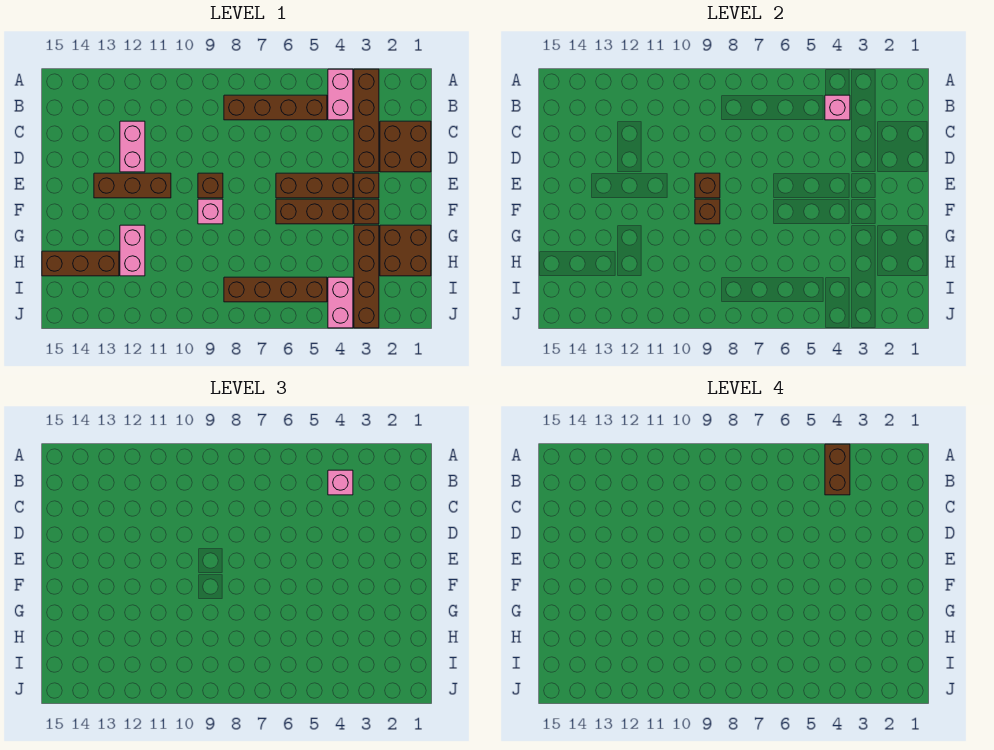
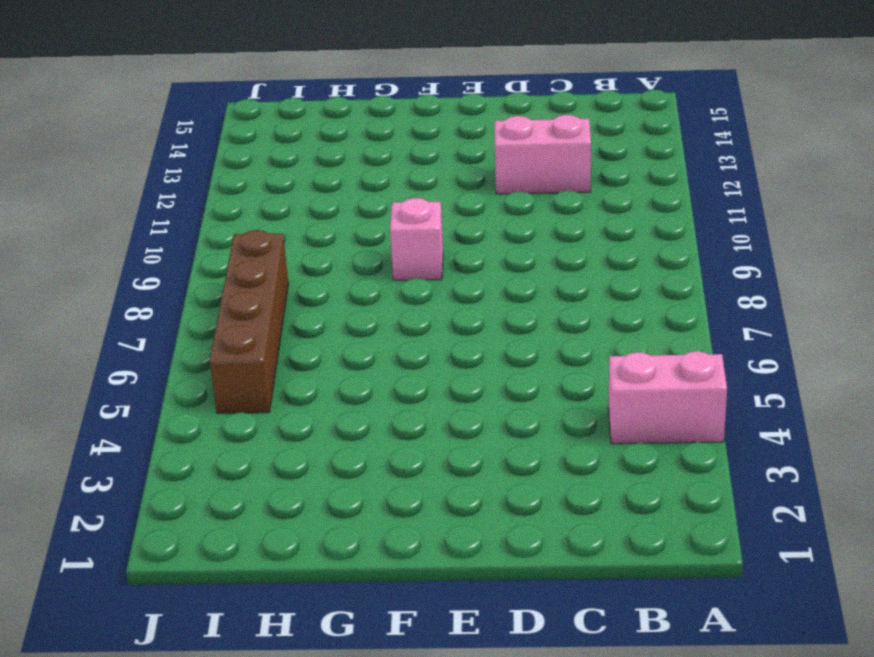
none -> brown brick A3:D3 level 1
none -> brown brick B5:B8 level 1
none -> brown brick C1:D2 level 1

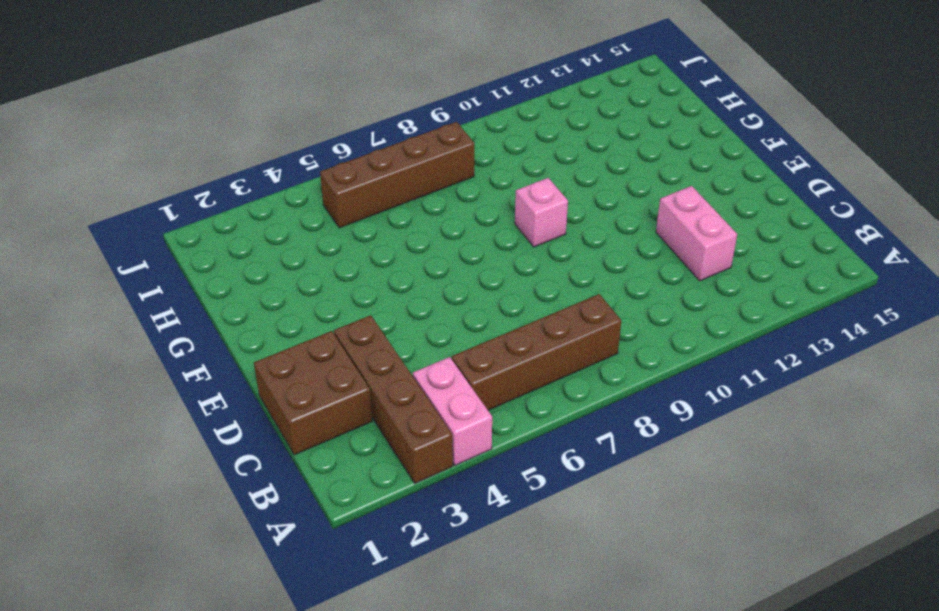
none -> brown brick E3 level 1
none -> brown brick E4:E6 level 1
none -> brown brick E9 level 1

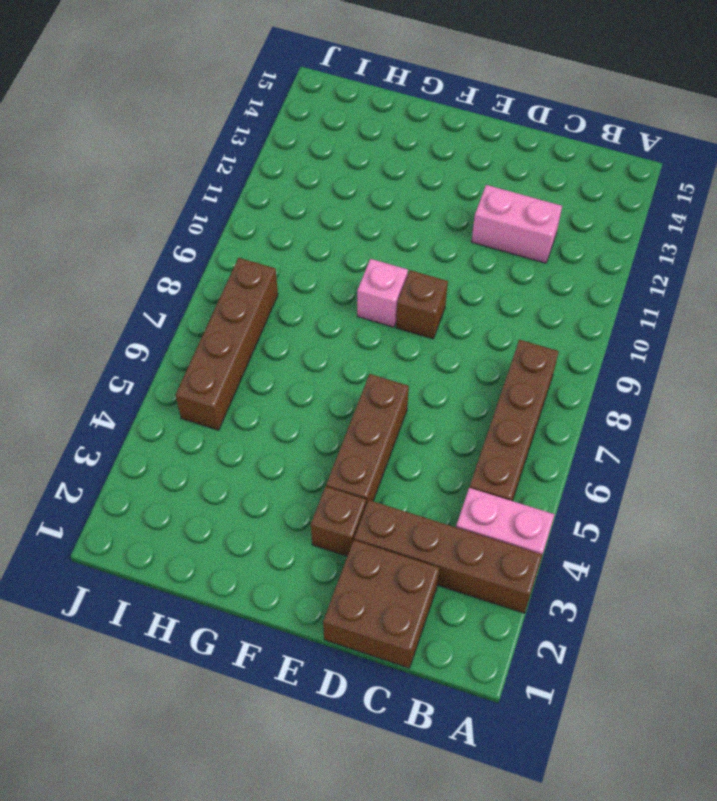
none -> brown brick E11:E13 level 1
none -> brown brick F3 level 1
none -> brown brick F4:F6 level 1

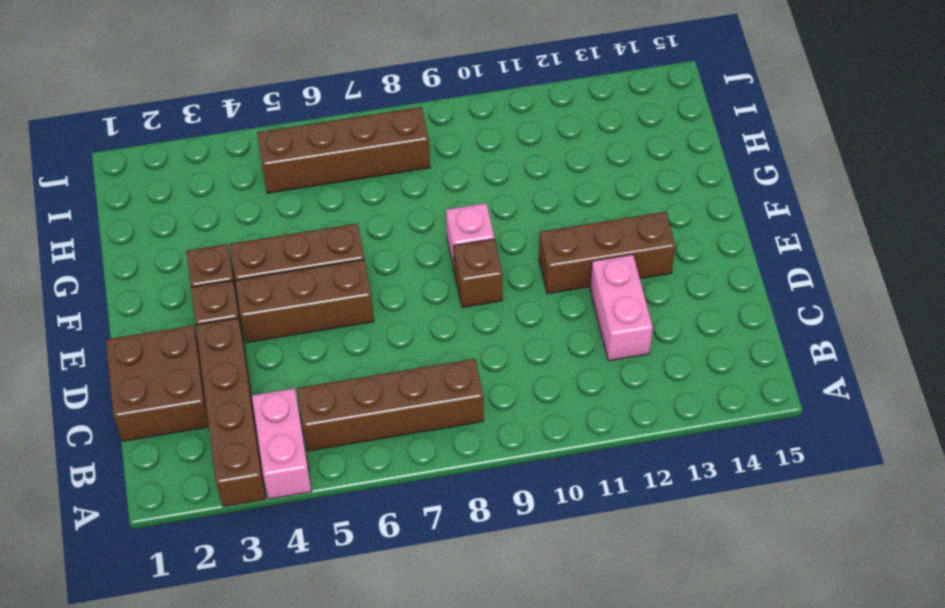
none -> brown brick G1:H2 level 1
none -> brown brick G3:J3 level 1
none -> pink brick G12:H12 level 1

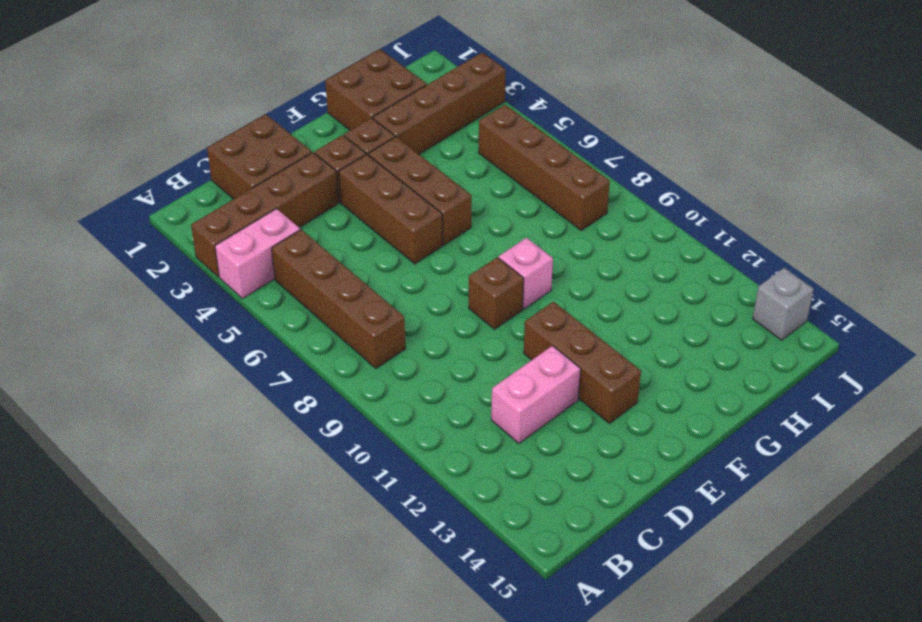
grey brick J14 level 1 -> none
none -> pink brick G12:H12 level 1
none -> brown brick H13:H15 level 1
none -> pink brick I4:J4 level 1

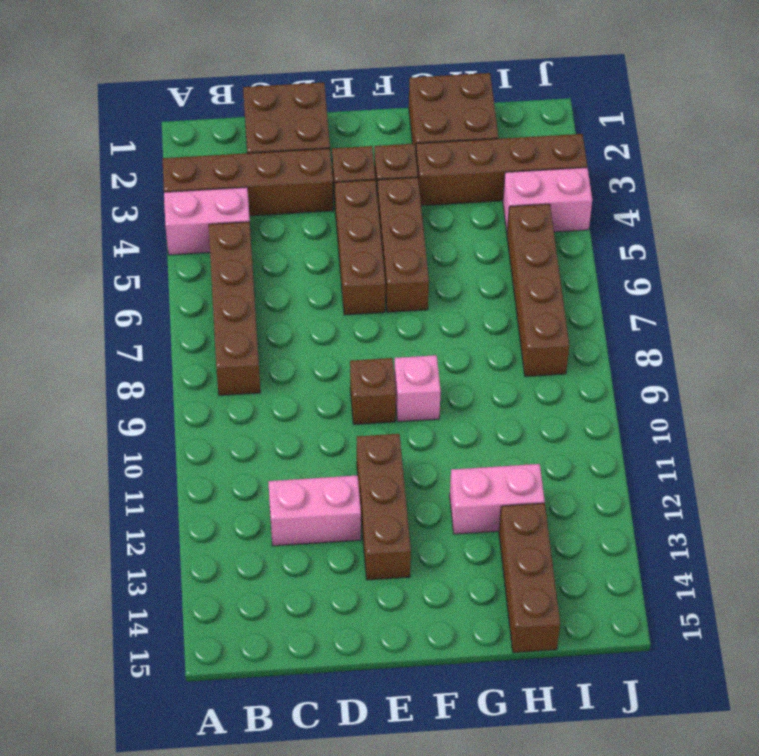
none -> pink brick B4 level 2
none -> brown brick E9 level 2
none -> brown brick F9 level 2

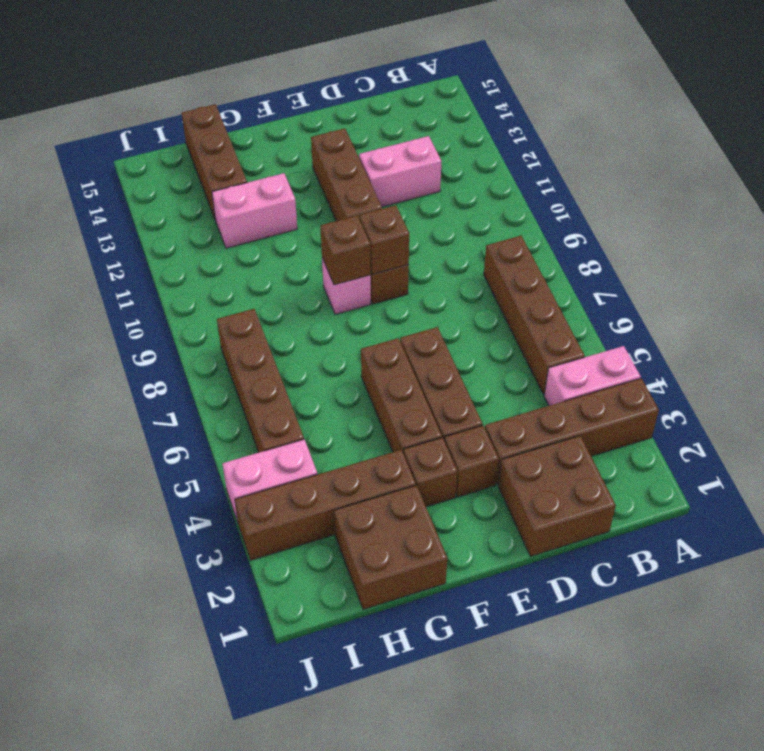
none -> pink brick B4 level 2
none -> pink brick B4 level 3
none -> brown brick A4:B4 level 4

